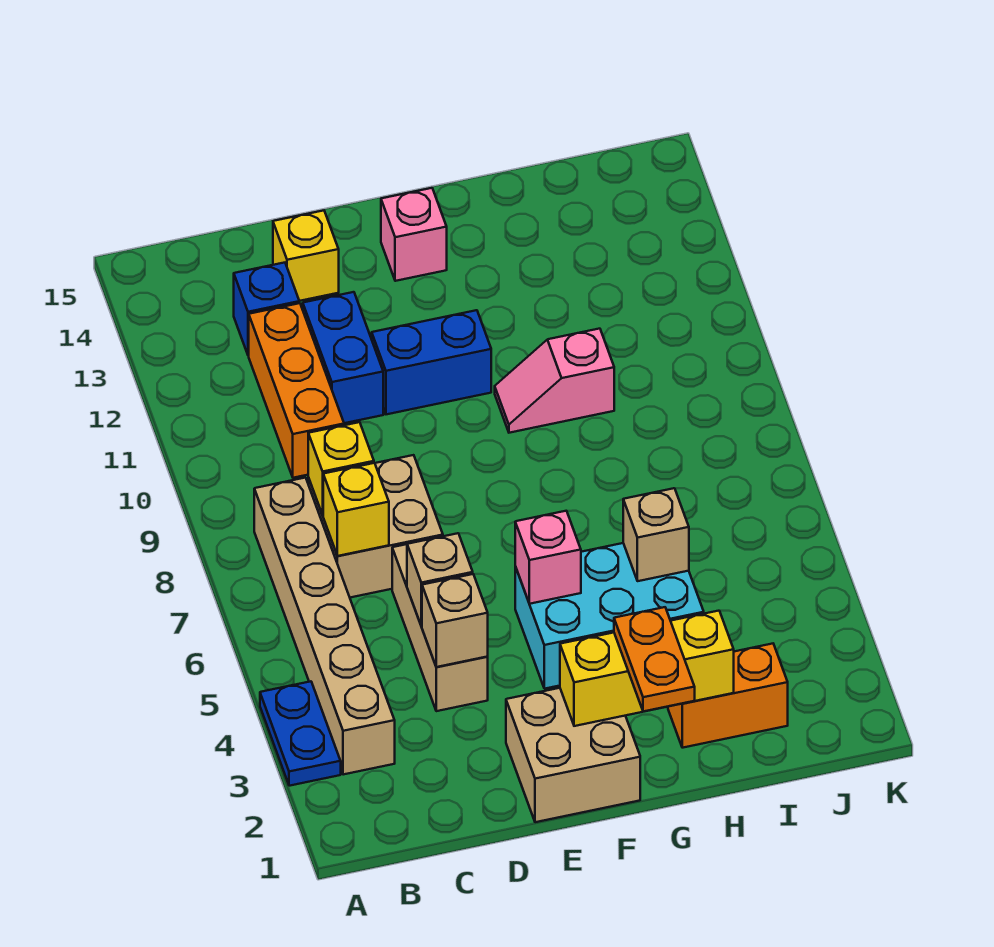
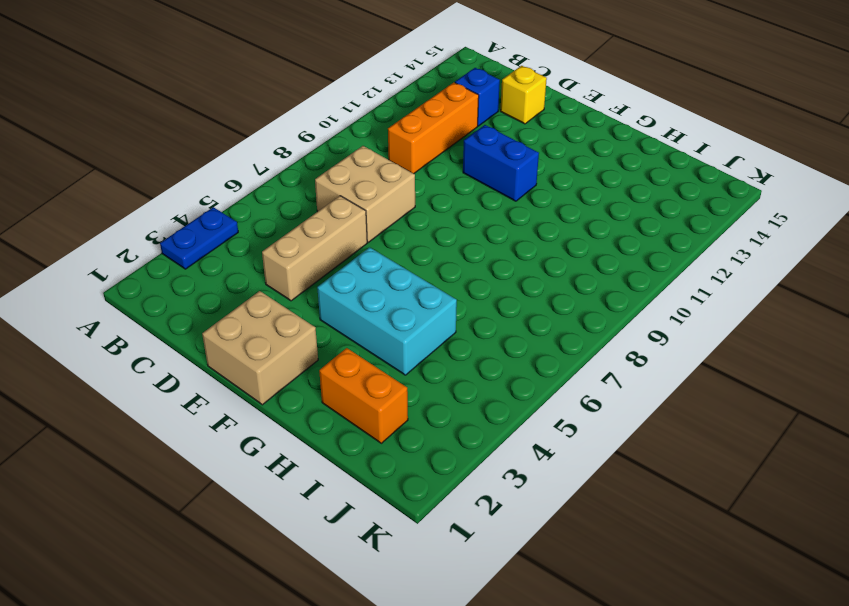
none -> tan brick B3:B8 level 1
none -> blue brick D11:D12 level 1
none -> pink brick F14 level 1

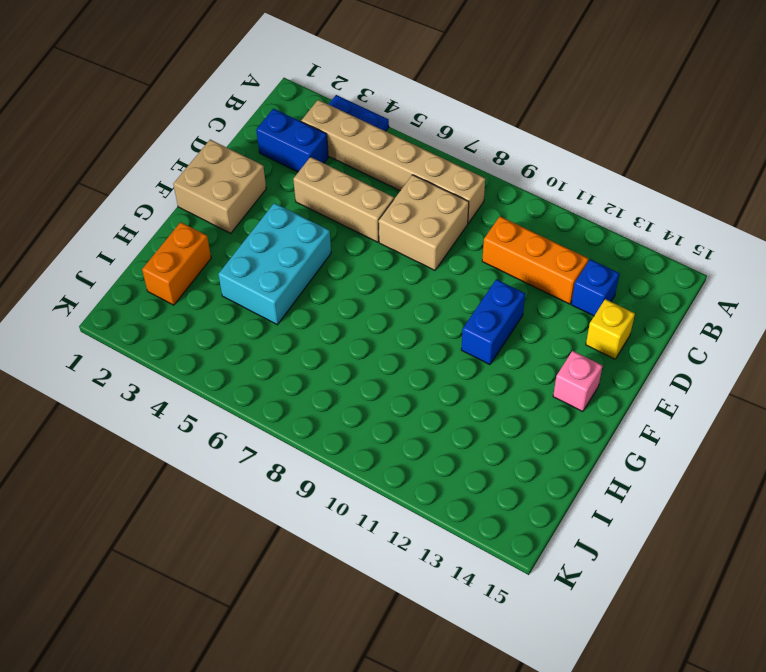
blue brick C2:C3 level 1 -> blue brick D11:D12 level 1
none -> pink slope G10:H10 level 1 top H
none -> yellow brick C7 level 2
none -> yellow brick C8 level 2

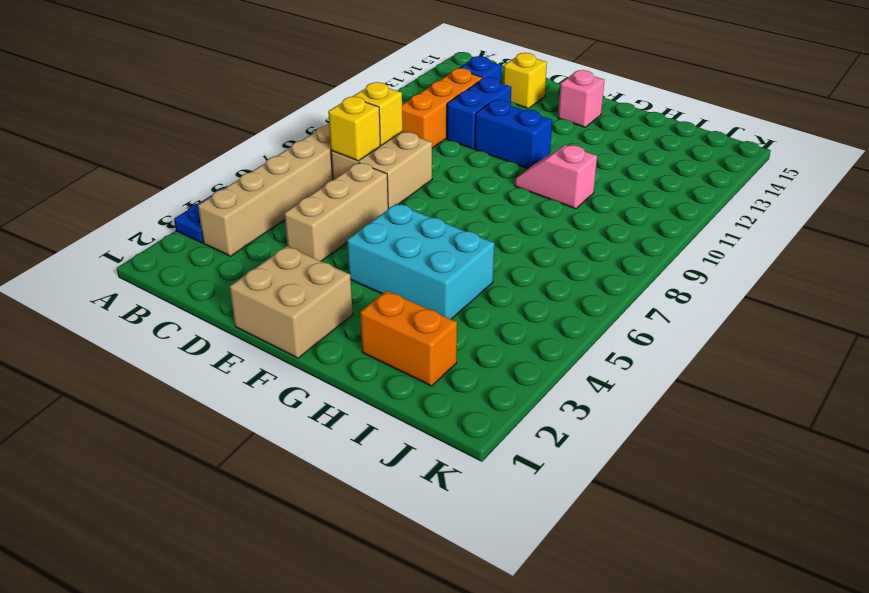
none -> tan brick D4 level 2
none -> tan brick D5 level 2
none -> yellow brick F2:H2 level 2

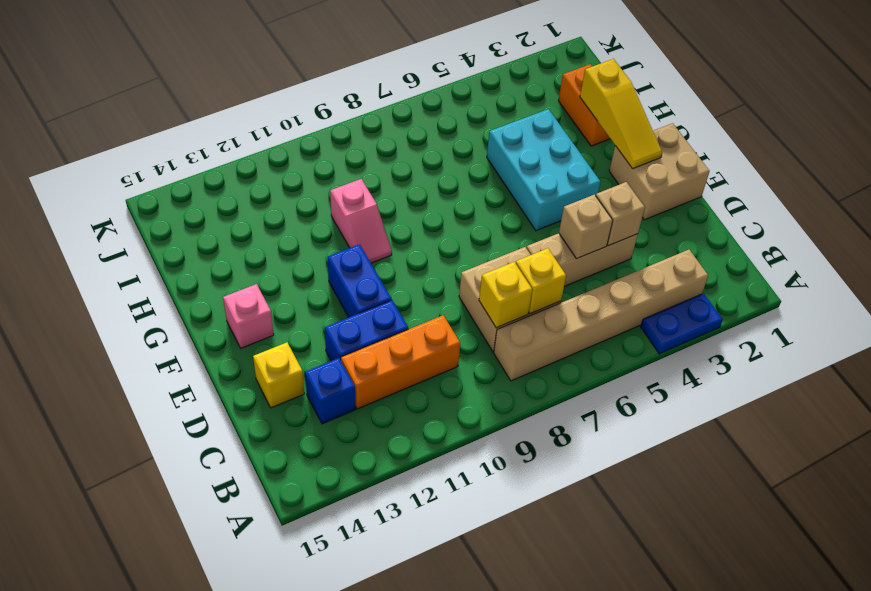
yellow slope F2:H2 level 2 top H -> yellow brick F2:H2 level 2
none -> pink brick F5 level 2
none -> tan brick H5 level 2
none -> orange plate G1:G2 level 3

